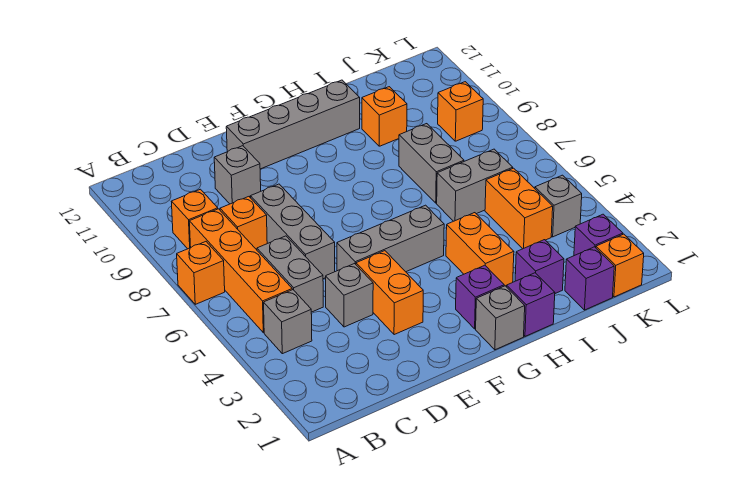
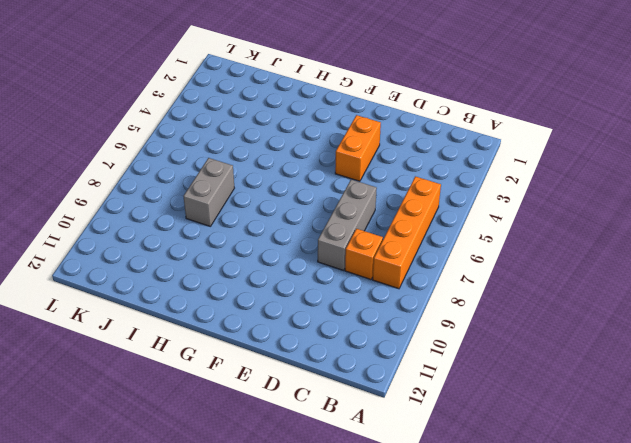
none -> orange brick A7 level 1
none -> grey brick B4 level 1
none -> orange brick B9 level 1

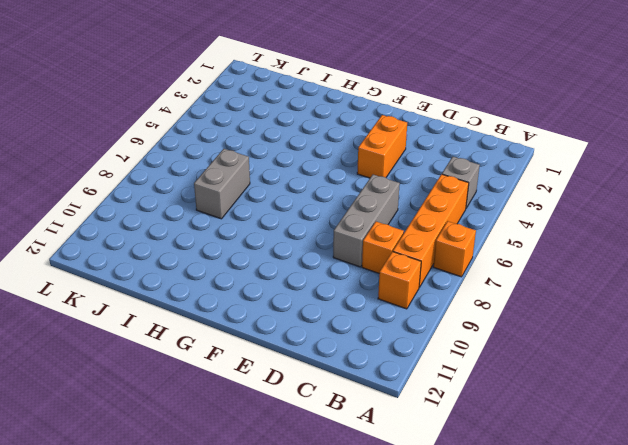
none -> grey brick C5:C6 level 1
none -> grey brick D4 level 1
none -> grey brick D10 level 1

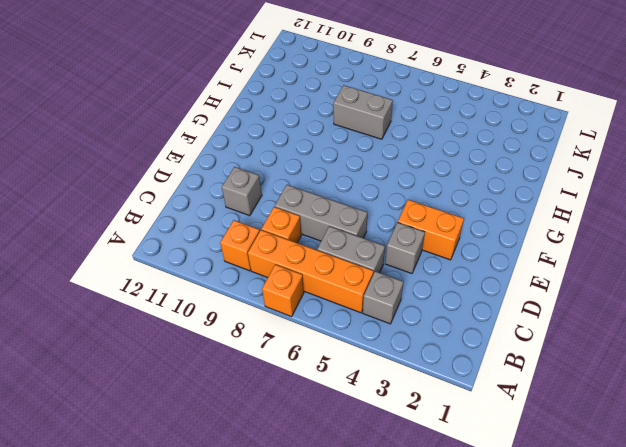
none -> grey brick E5:G5 level 1
none -> grey brick E11:H11 level 1
none -> grey brick G1 level 1

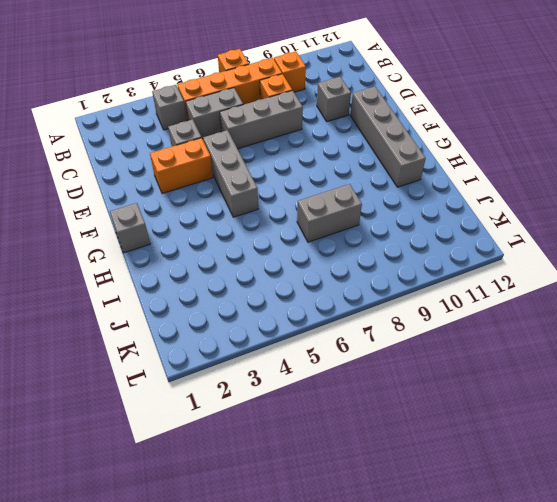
none -> purple brick G2 level 1
none -> purple brick H1 level 1
none -> orange brick H3:H4 level 1

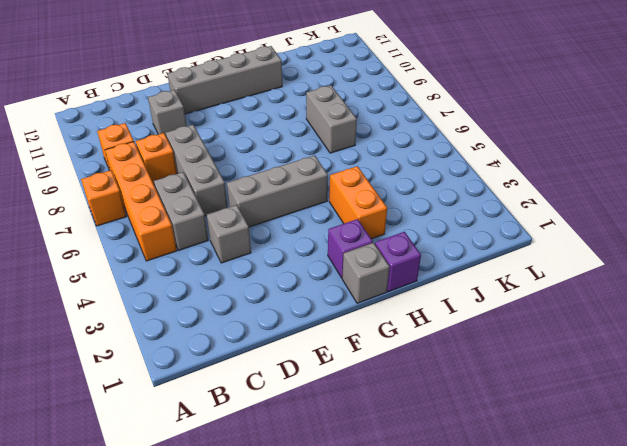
none -> grey brick B4 level 1
none -> orange brick E3:E4 level 1
none -> purple brick I2 level 1

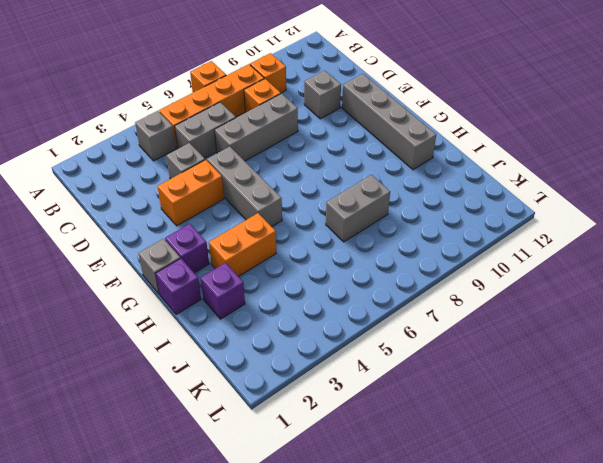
none -> grey brick I6:J6 level 1
none -> orange brick I10 level 1
none -> purple brick J1 level 1

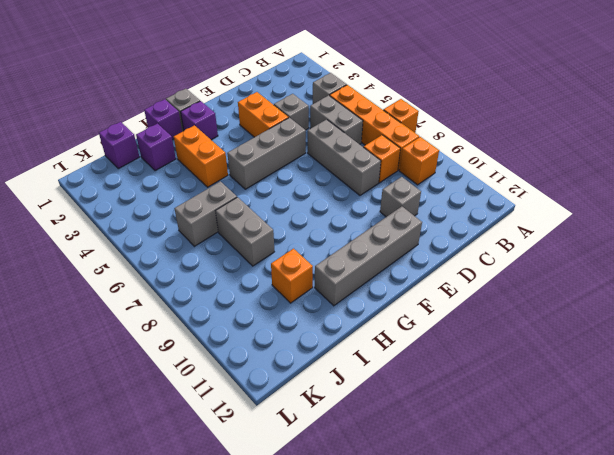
none -> orange brick J4:J5 level 1
none -> orange brick K1 level 1
none -> purple brick K2 level 1

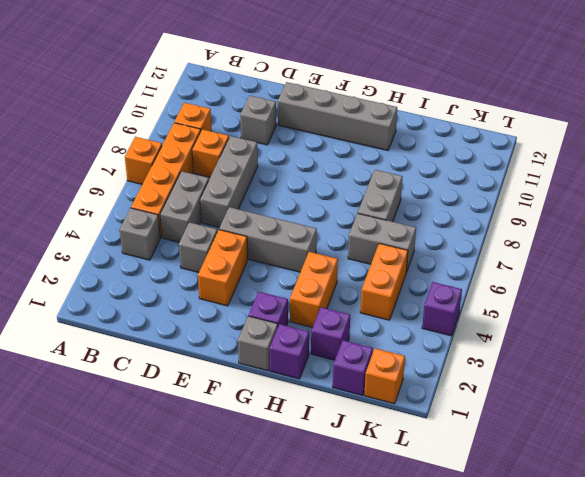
purple brick L4 level 1 -> purple brick K2 level 1
none -> orange brick I10 level 1
none -> grey brick K4 level 1
none -> orange brick K9 level 1

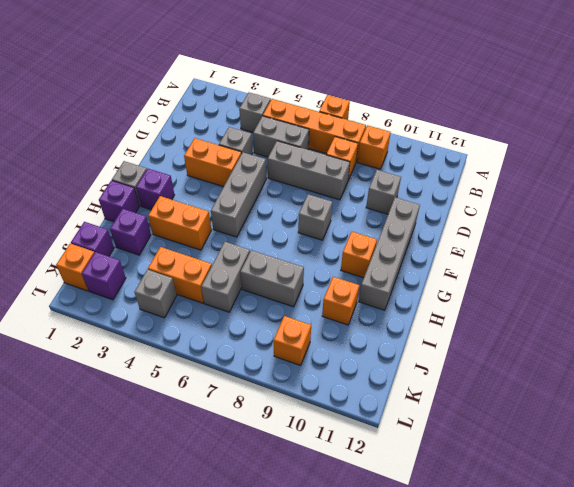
grey brick F8 level 1 -> none
orange brick G10 level 1 -> none

